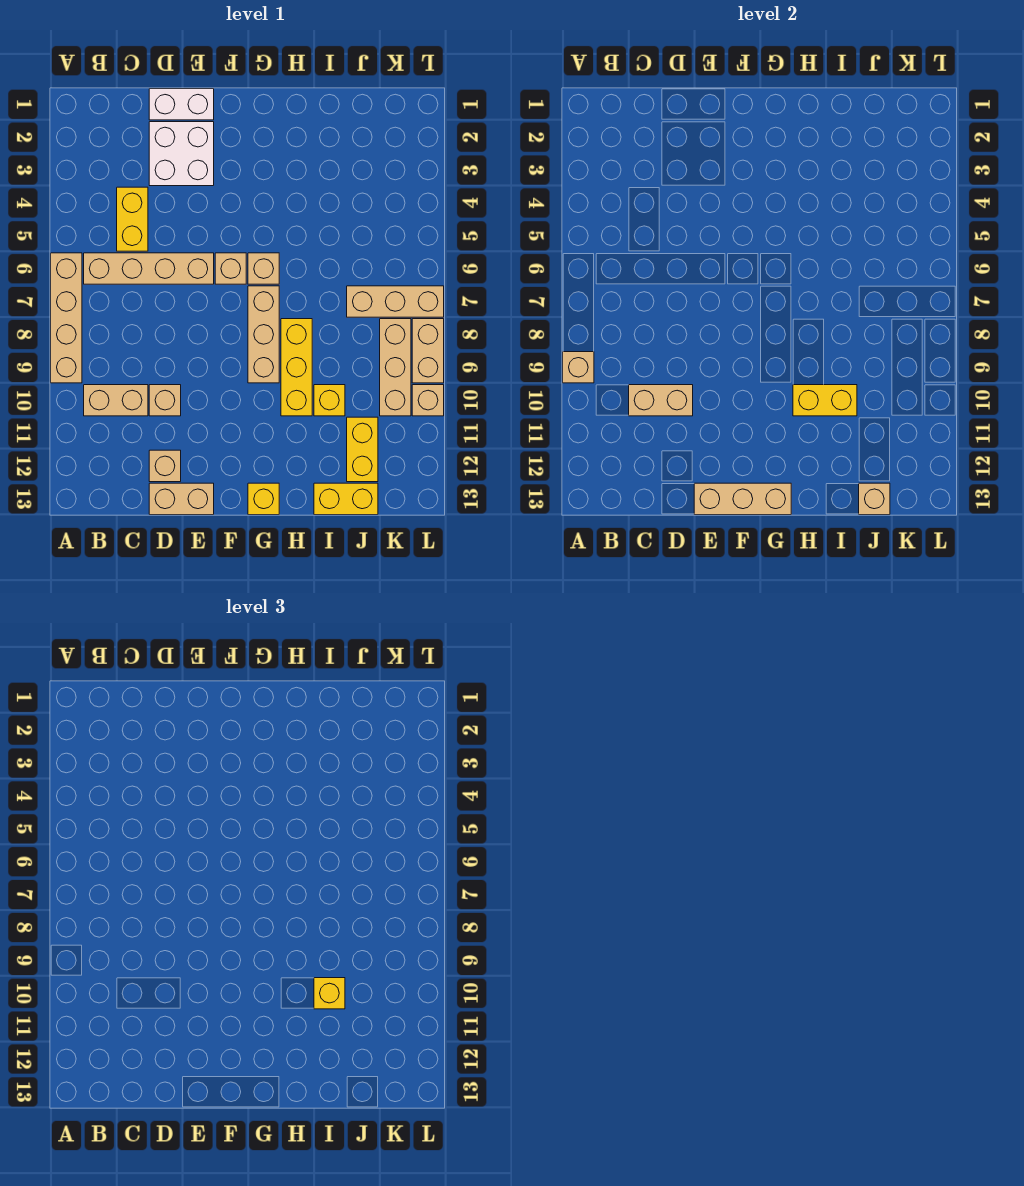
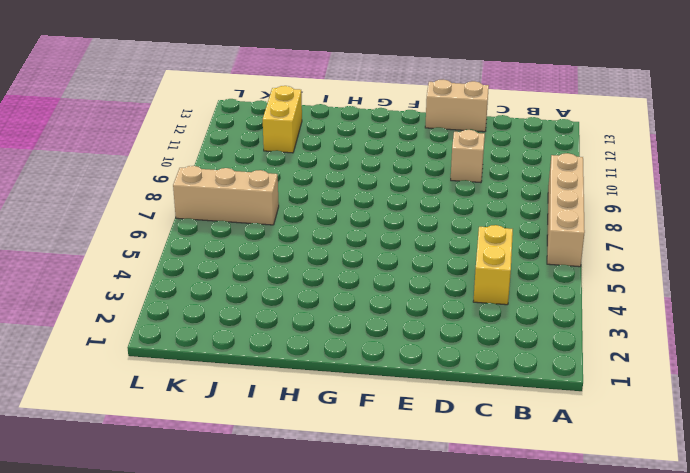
none -> tan brick B6:E6 level 1
none -> tan brick B10:C10 level 1
none -> white brick D1:E1 level 1

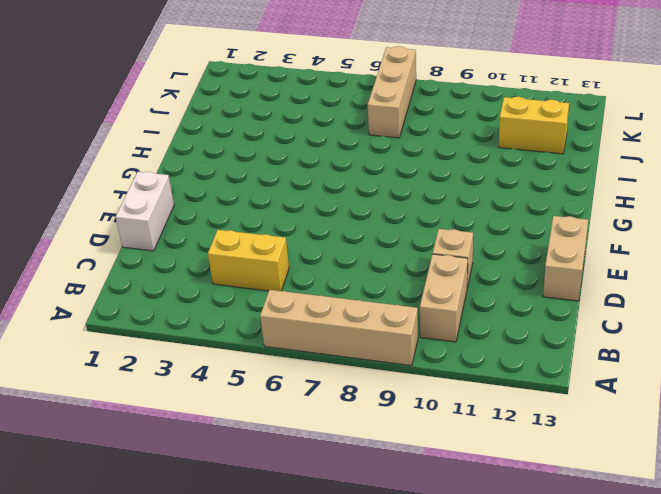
none -> tan brick B6:E6 level 1
none -> white brick D2:E3 level 1
none -> tan brick D12 level 1

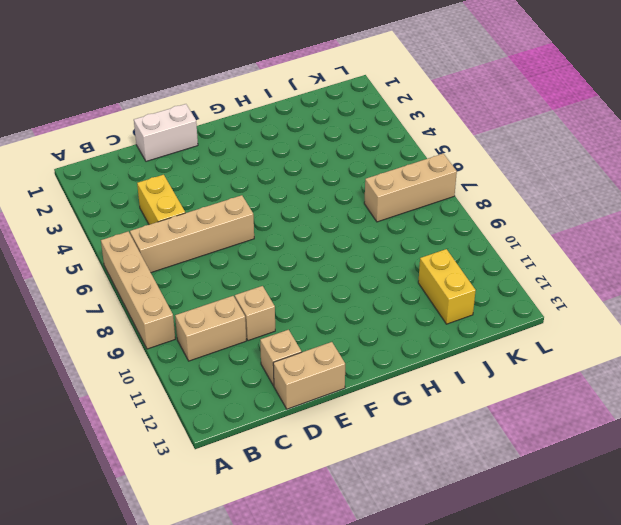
none -> white brick D2:E3 level 1
none -> tan brick F6 level 1
none -> tan brick G6 level 1

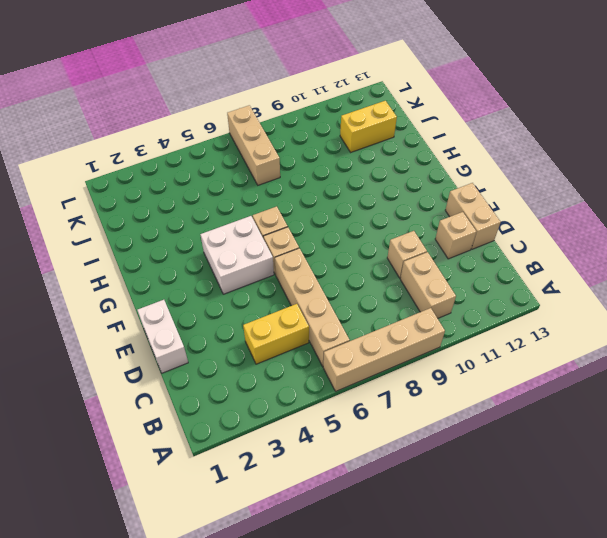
white brick F4:G5 level 1 -> white brick D2:E3 level 1
none -> tan brick G7:G9 level 1
none -> yellow brick G13 level 1
none -> yellow brick H8:H10 level 1

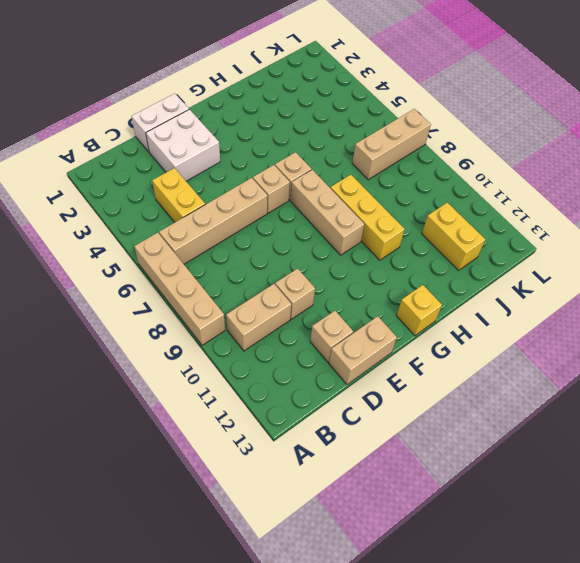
none -> yellow brick I10 level 1
none -> yellow brick I13:J13 level 1
none -> tan brick K8:K10 level 1

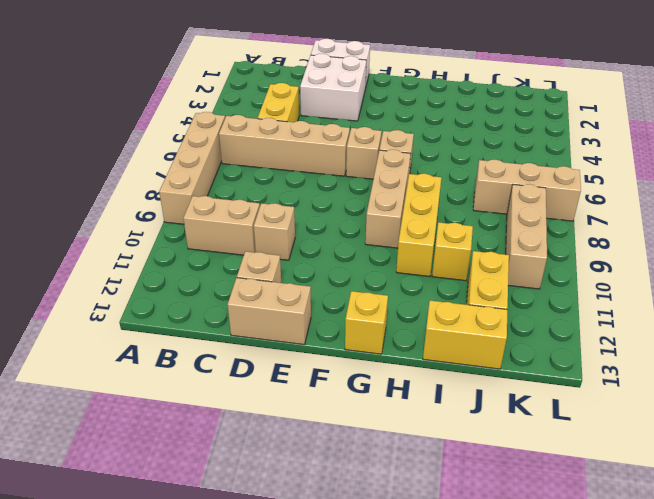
none -> tan brick L8:L9 level 1
none -> tan brick L10 level 1
none -> tan brick A9 level 2

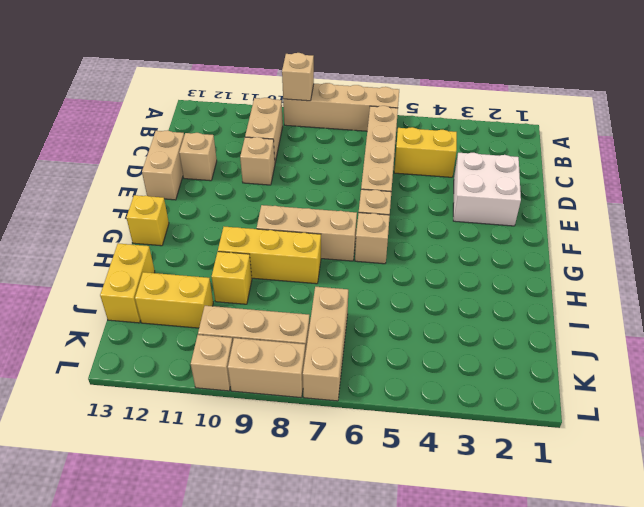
none -> white brick D1:E1 level 1
none -> tan brick C10:D10 level 2
none -> tan brick E13:G13 level 2

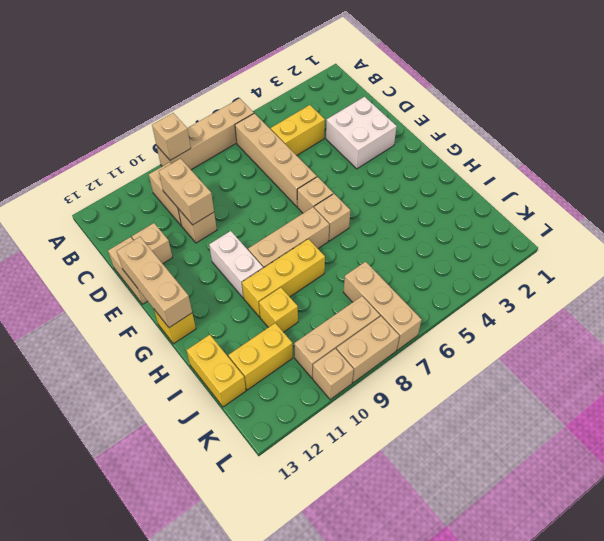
white brick F10:G10 level 1 -> white brick D1:E1 level 1
none -> yellow brick H10:I10 level 2
none -> tan brick J13 level 2
none -> yellow brick I10 level 3

